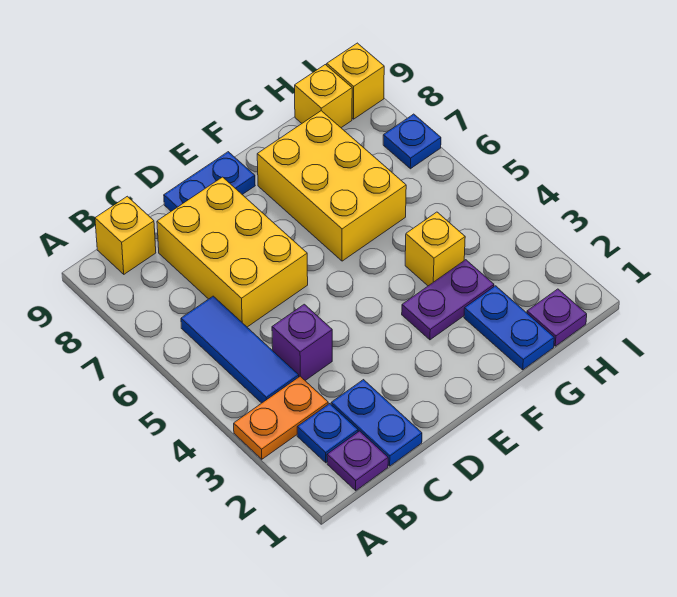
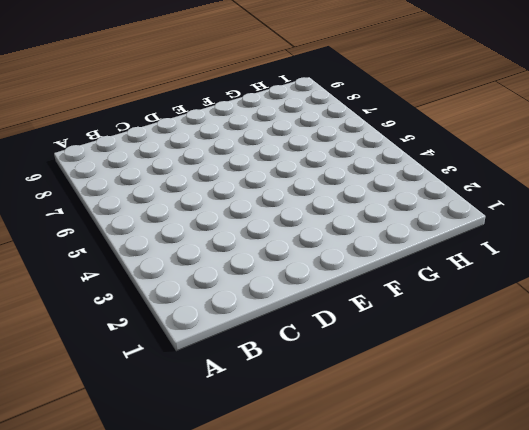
none -> orange plate A3:B3 level 1
none -> purple plate B1 level 1
none -> blue plate B2 level 1

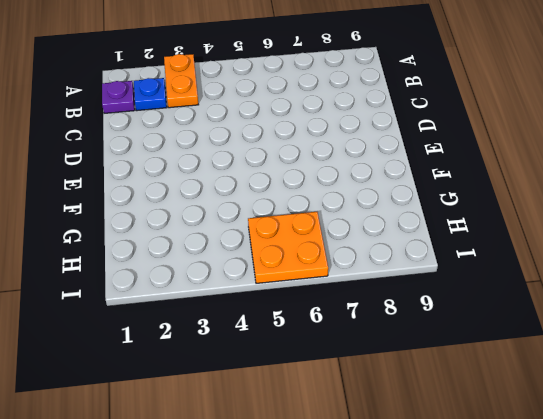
orange plate H5:I6 level 1 -> none
none -> blue tile B4:B6 level 1
none -> yellow brick B9 level 1
none -> blue plate C1:C2 level 1

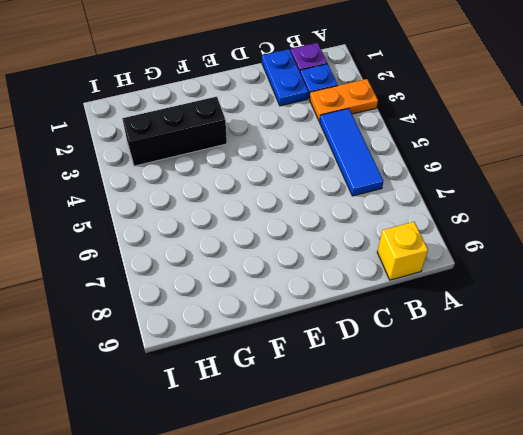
black brick F3:H3 level 1 -> purple plate F3:G3 level 1
none -> purple brick C4 level 1
none -> yellow brick C6:D8 level 1
none -> blue plate D9:E9 level 1

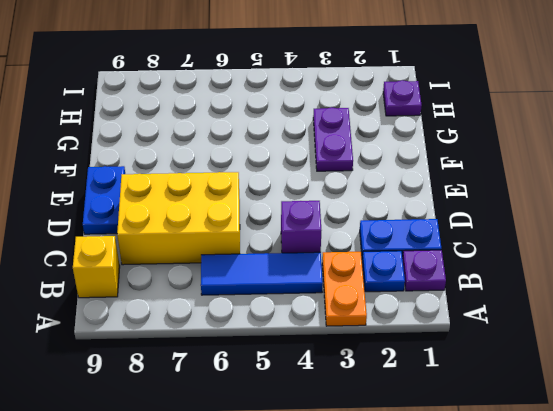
none -> yellow brick F6:G8 level 1
none -> blue plate G1:G2 level 1
none -> yellow brick G4 level 1

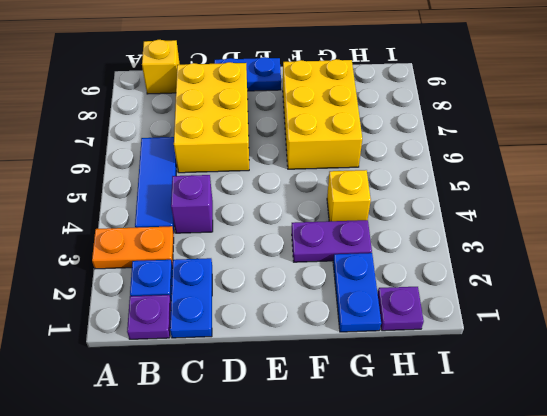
none -> yellow brick H9 level 1
none -> blue plate I7 level 1
none -> yellow brick I9 level 1

